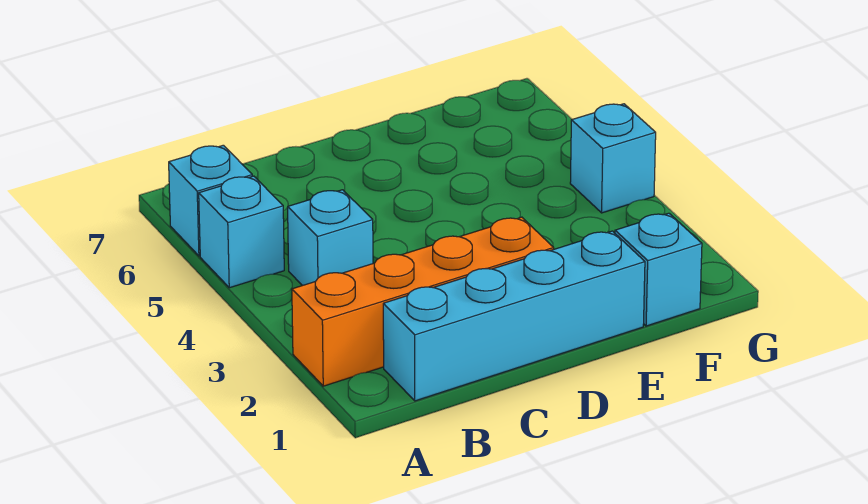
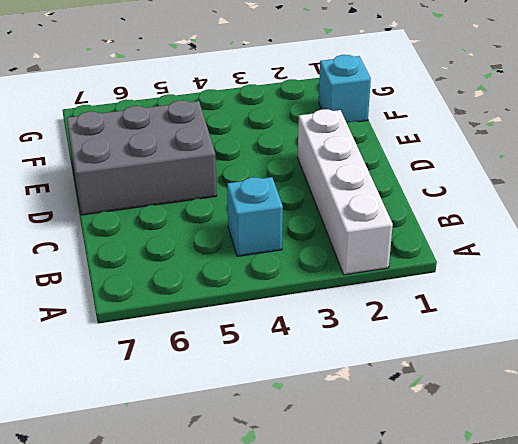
white brick A2:D2 level 1 -> orange brick A2:D2 level 1
grey brick D5:E7 level 1 -> none
none -> cyan brick A5 level 1
none -> cyan brick A6 level 1

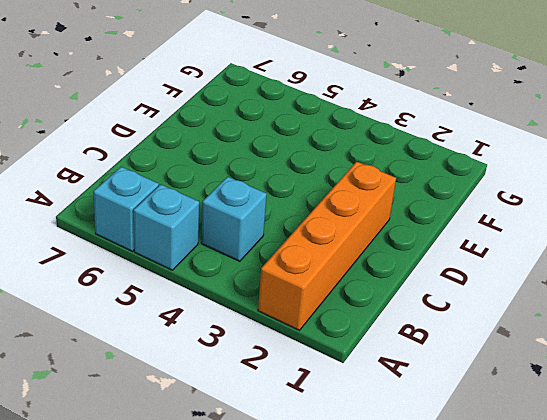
none -> cyan brick B1:E1 level 1
none -> cyan brick F1 level 1

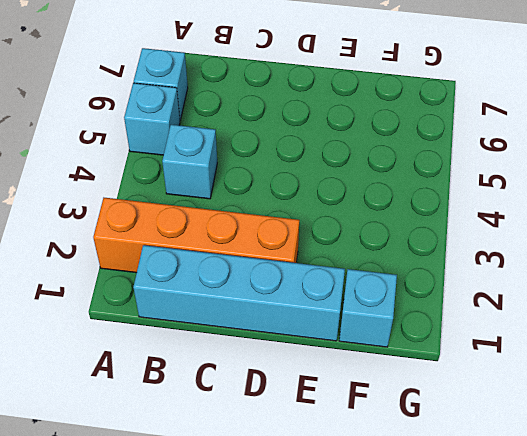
none -> cyan brick G4 level 1

